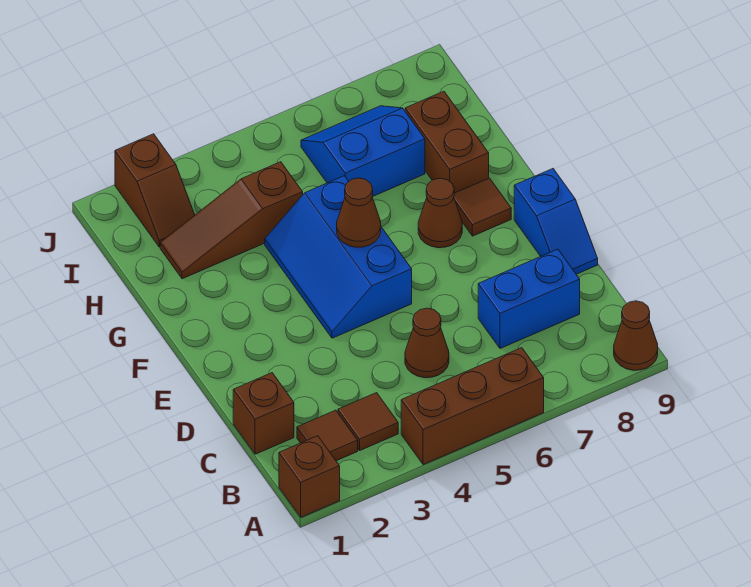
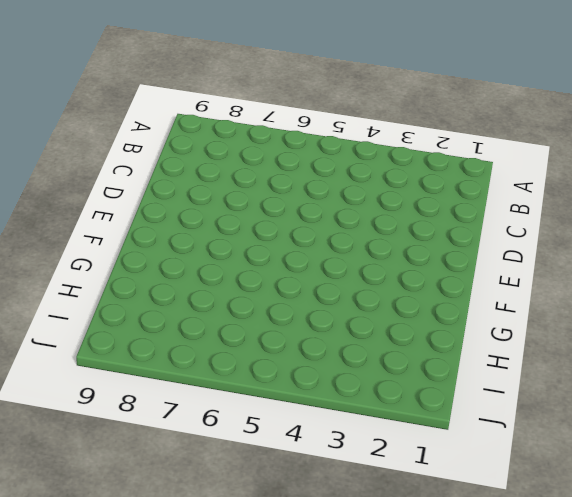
none -> brown brick A1 level 1
none -> brown brick A4:A6 level 1
none -> brown cone A9 level 1

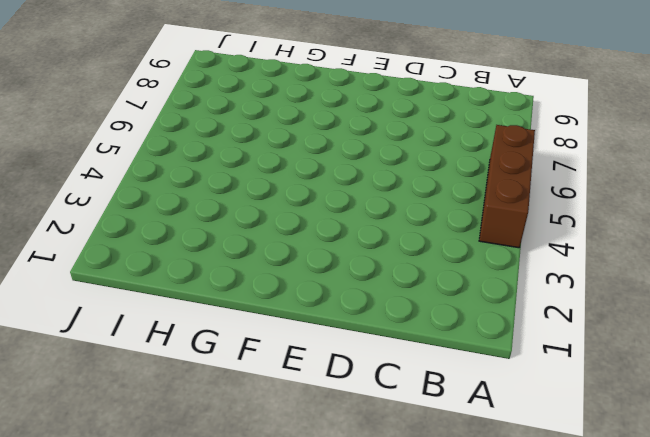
none -> brown brick A1 level 1
none -> brown cone A9 level 1
none -> brown tile B2 level 1

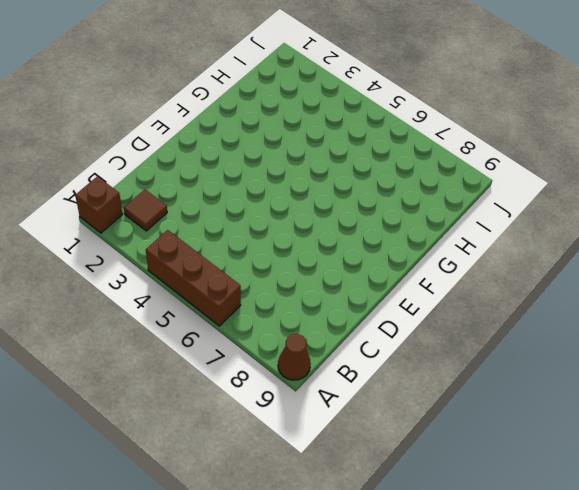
none -> brown tile B3 level 1
none -> brown brick C1 level 1
none -> brown cone C5 level 1

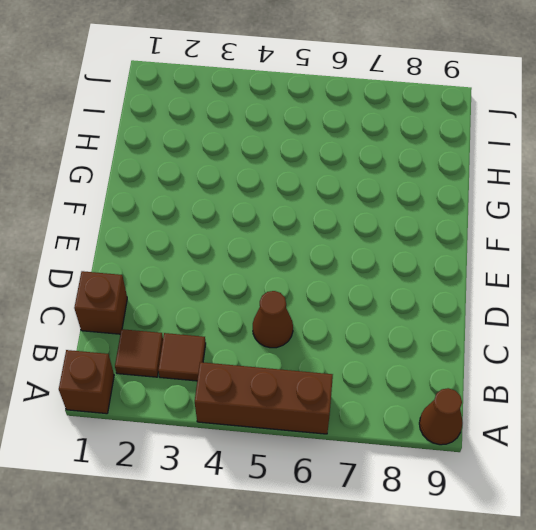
none -> blue brick C7:C8 level 1
none -> blue slope D9:E9 level 1 top E
none -> blue slope E4:G5 level 1 top 5

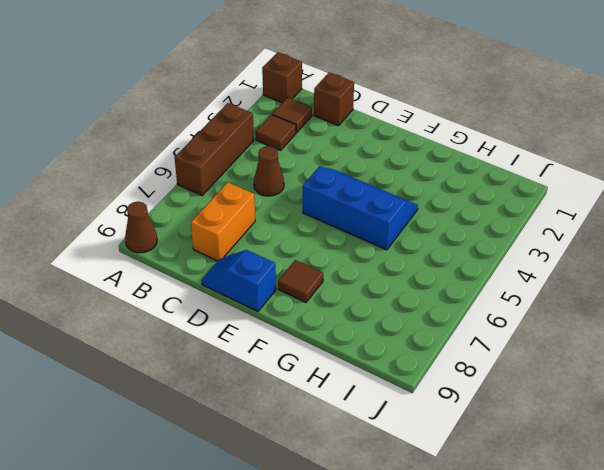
orange brick C7:C8 level 1 -> blue brick C7:C8 level 1
none -> brown cone F7 level 1
none -> brown brick G8:H8 level 1
none -> brown slope H2:H4 level 1 top 4

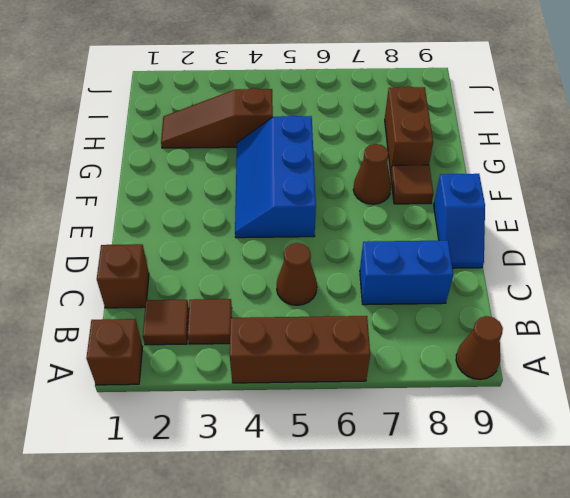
none -> blue slope H6:I7 level 1 top H
none -> brown slope I2:J2 level 1 top J
none -> brown cone F5 level 2

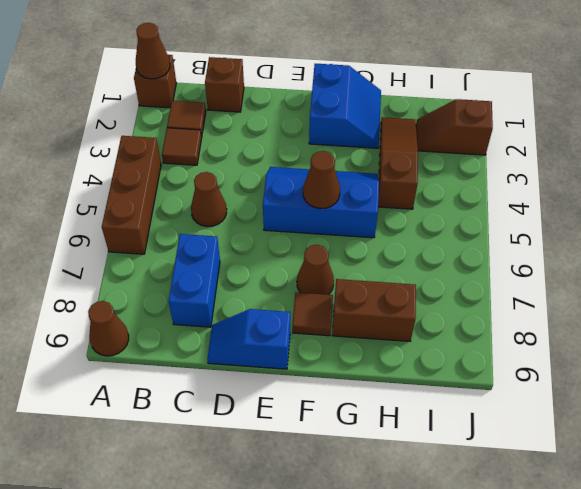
brown cone A1 level 2 -> none
blue slope F1:G2 level 1 top F -> blue slope H6:I7 level 1 top H

